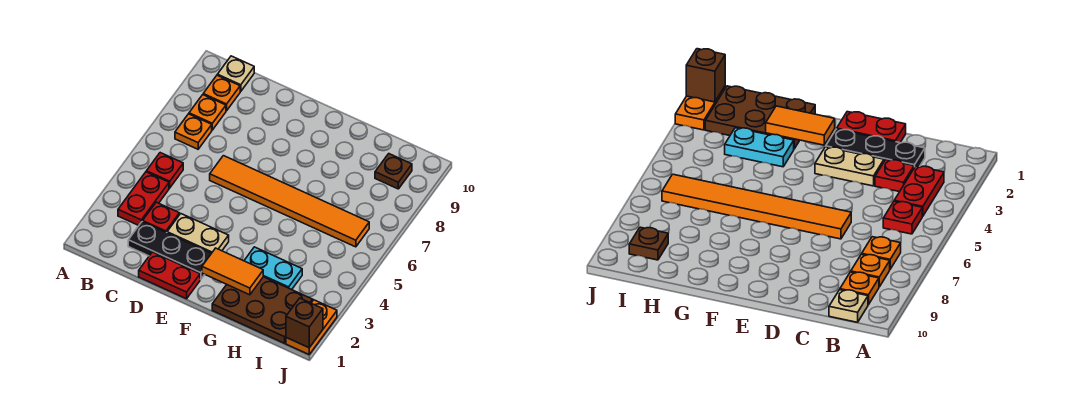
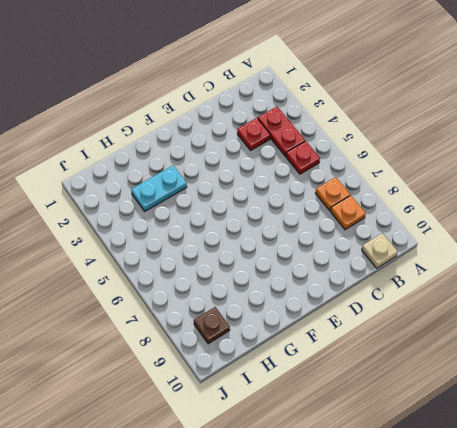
none -> orange plate B9 level 1
none -> black plate C2:E2 level 1
none -> red plate D1:E1 level 1

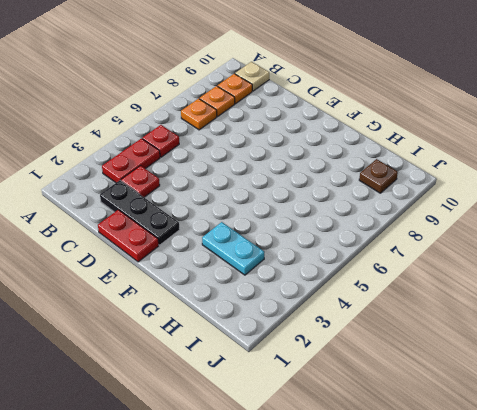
none -> tan plate D3:E3 level 1
none -> orange tile D6:I6 level 1
none -> brown plate G1:I2 level 1

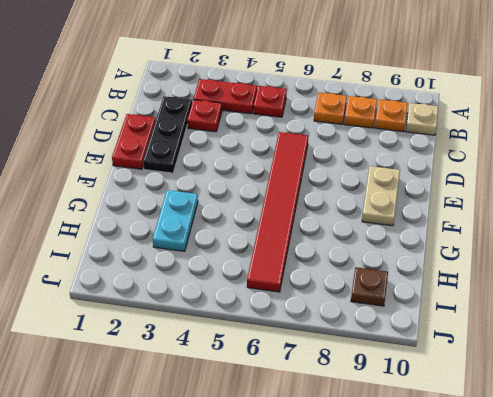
red tile D6:I6 level 1 -> orange tile D6:I6 level 1
tan plate E9:F9 level 1 -> tan plate D3:E3 level 1
none -> brown plate G1:I2 level 1
none -> orange plate J1:J2 level 1
none -> orange tile F2:G2 level 2

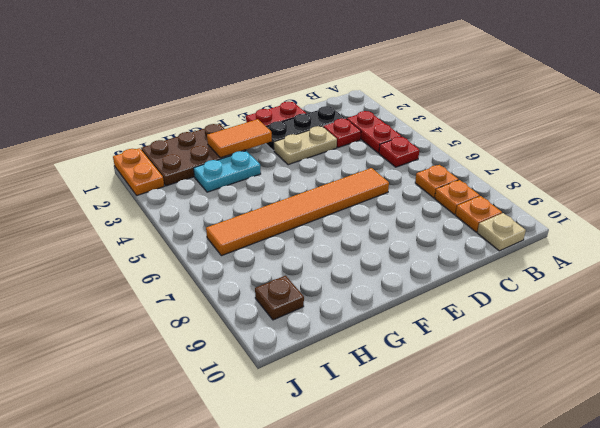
none -> brown brick J1 level 2

